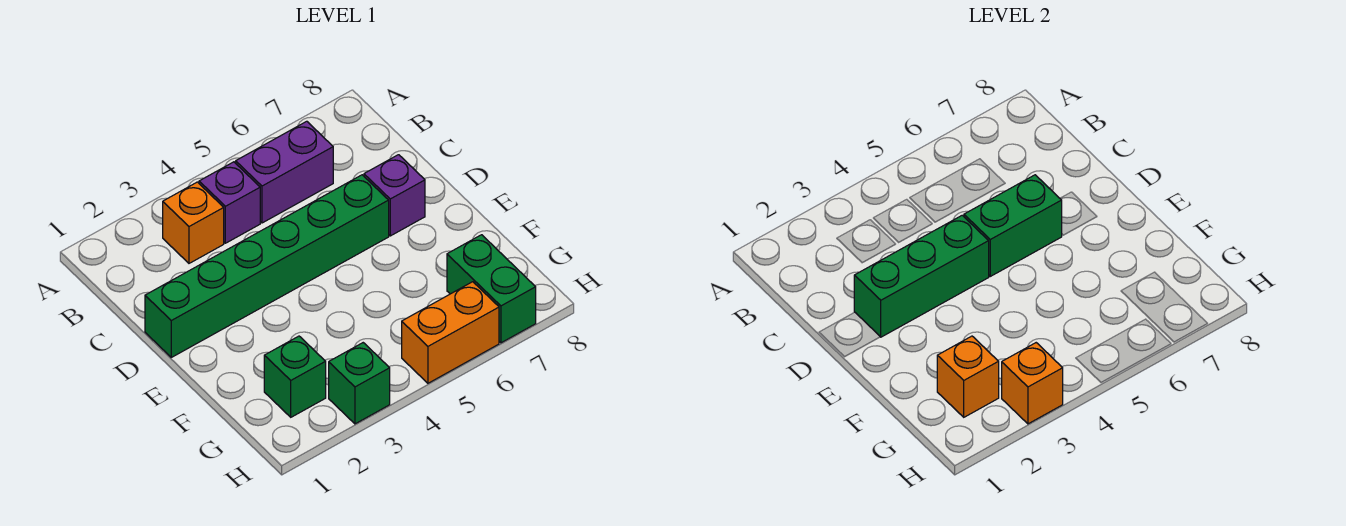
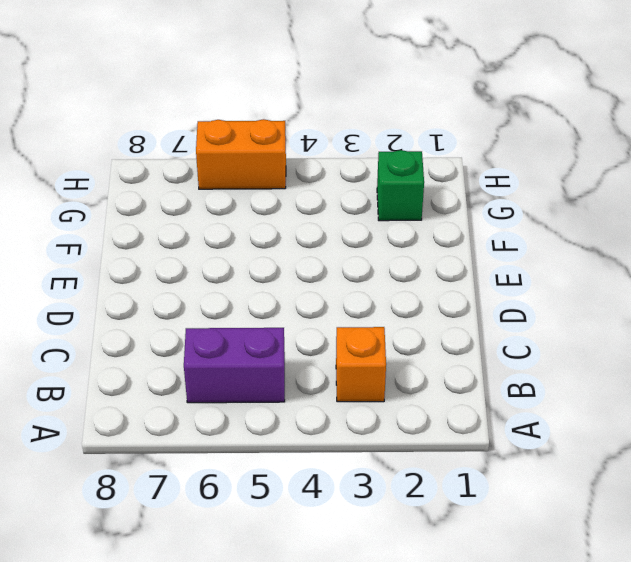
none -> purple brick B4 level 1
none -> green brick D1:D6 level 1
none -> purple brick D7 level 1

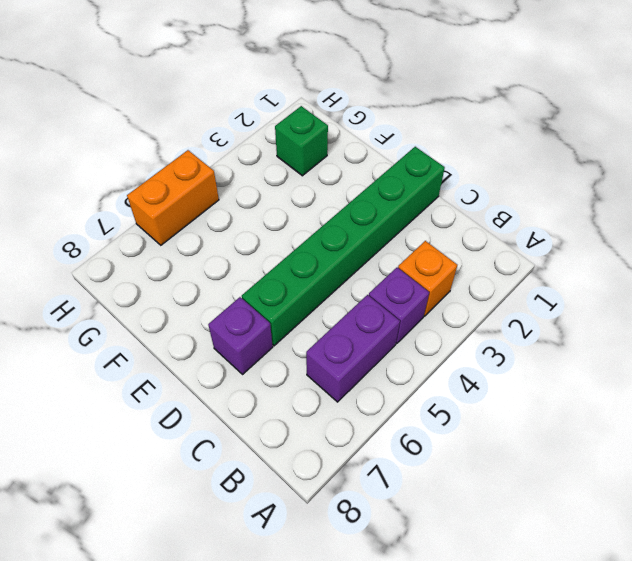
none -> green brick G7:H7 level 1
none -> green brick H3 level 1
none -> green brick D2:D4 level 2

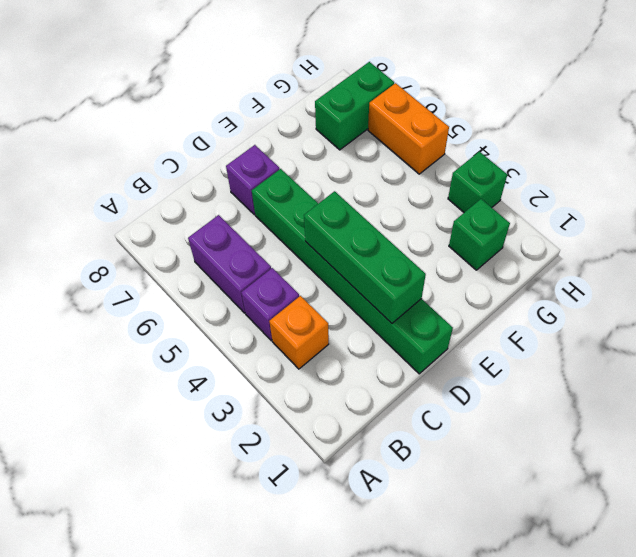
none -> green brick D5:D6 level 2
none -> orange brick G2 level 2
none -> orange brick H3 level 2

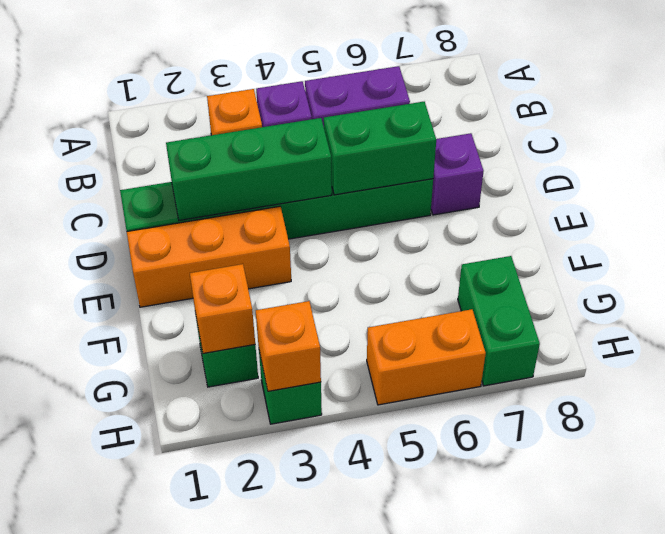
orange brick E1:E3 level 1 -> none

